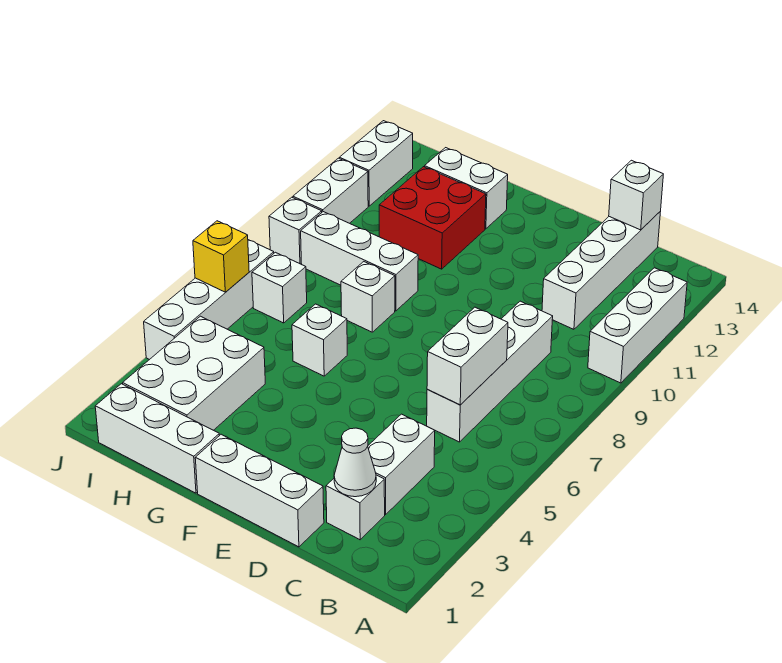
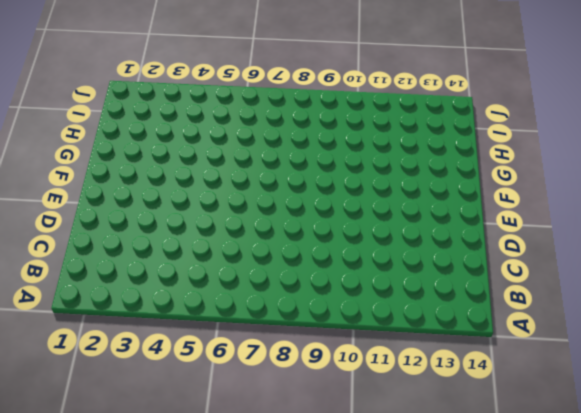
none -> white brick A10:A12 level 1
none -> white brick C2 level 1
none -> white brick C3:C4 level 1

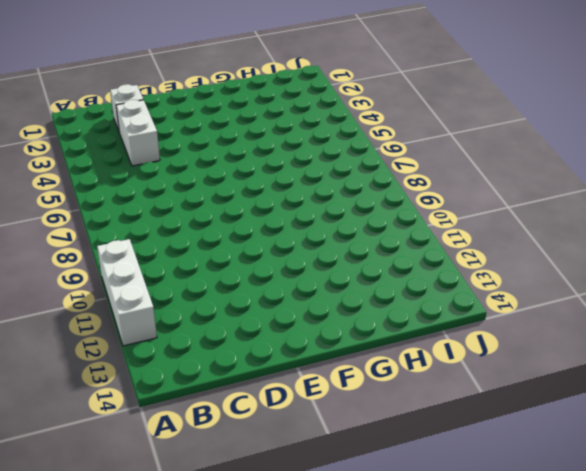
none -> white brick C6:C9 level 1
none -> white brick C11:C14 level 1
none -> white brick D1:F1 level 1

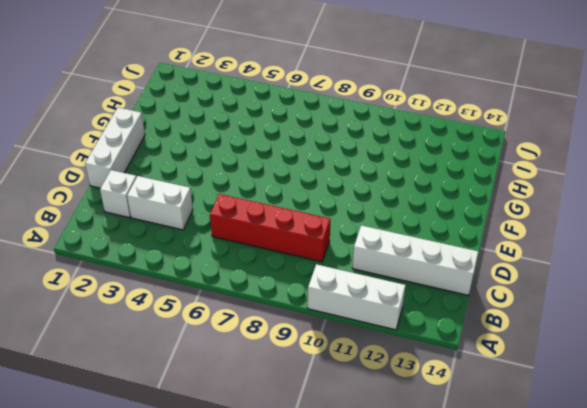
red brick C6:C9 level 1 -> white brick C6:C9 level 1
none -> white brick G1:I1 level 1
none -> white brick G6 level 1
none -> white brick G8 level 1

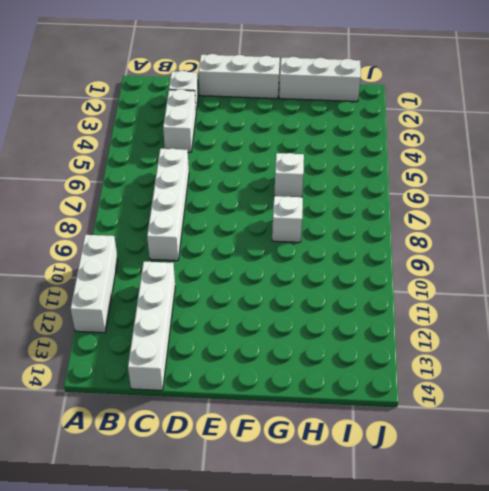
none -> white brick G9:I9 level 1
none -> red brick G11:H12 level 1
none -> white brick G13:H13 level 1

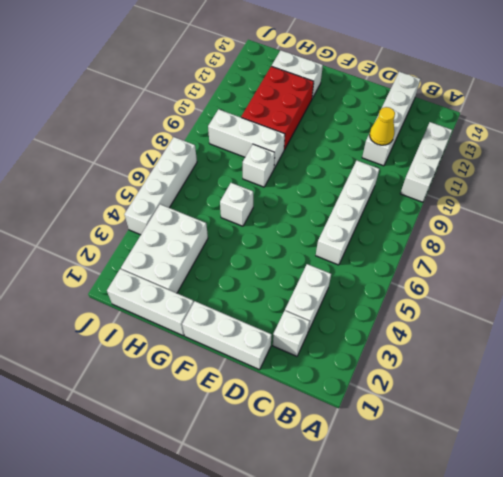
yellow cone C11 level 2 -> none
red brick G10:H12 level 1 -> red brick G11:H12 level 1
none -> white brick I7 level 1
none -> white brick J9 level 1
none -> white brick J10:J11 level 1

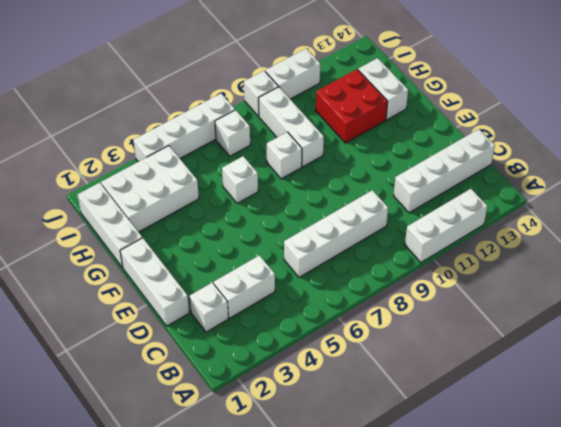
none -> white brick J12:J13 level 1
none -> white cone C2 level 2
none -> white brick C6:C7 level 2

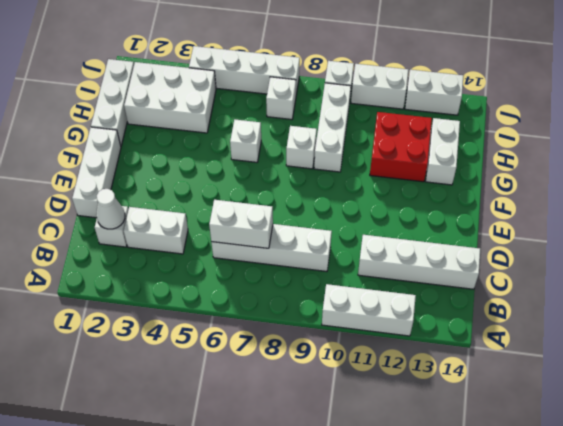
none -> white brick C14 level 2
none -> yellow brick J6 level 2

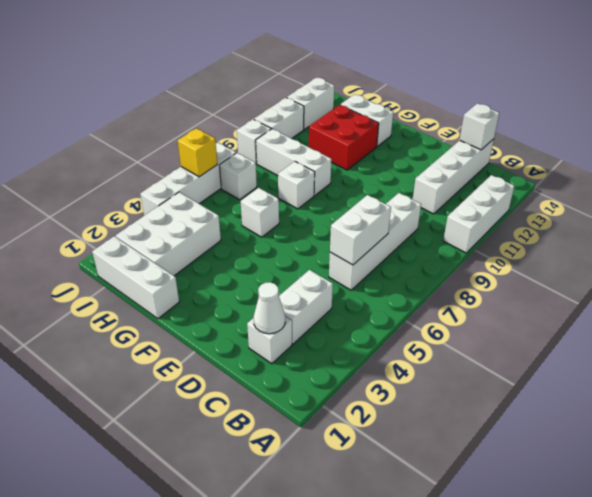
none -> white brick D1:F1 level 1

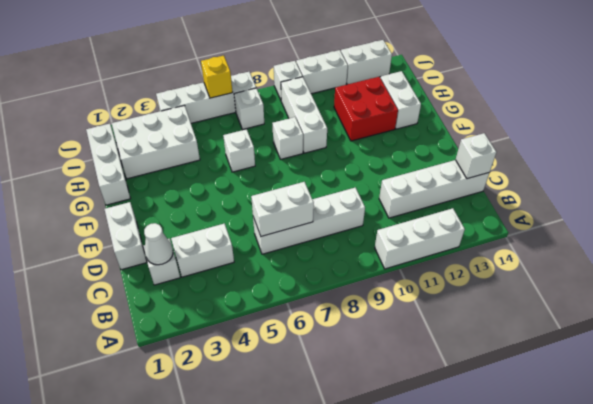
white brick D1:E1 level 1 -> white brick D1:F1 level 1

